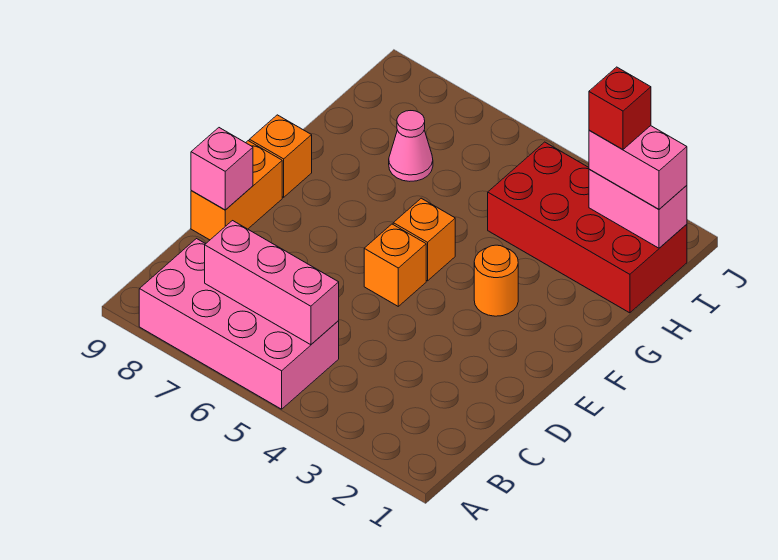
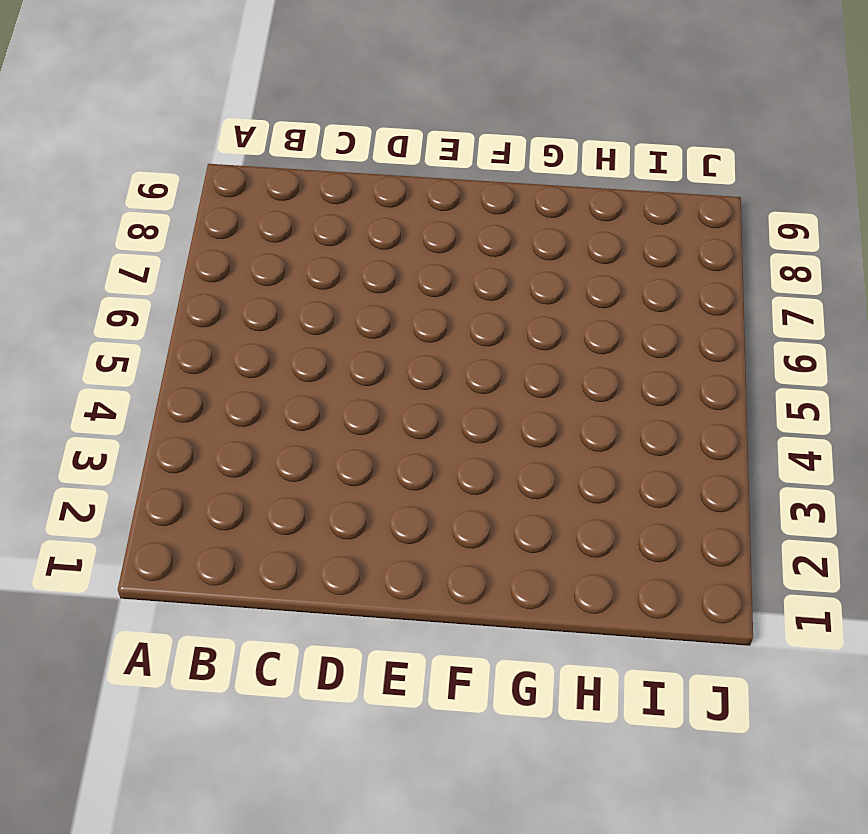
none -> pink brick A5:B8 level 1
none -> orange brick D9:E9 level 1
none -> orange brick E5 level 1

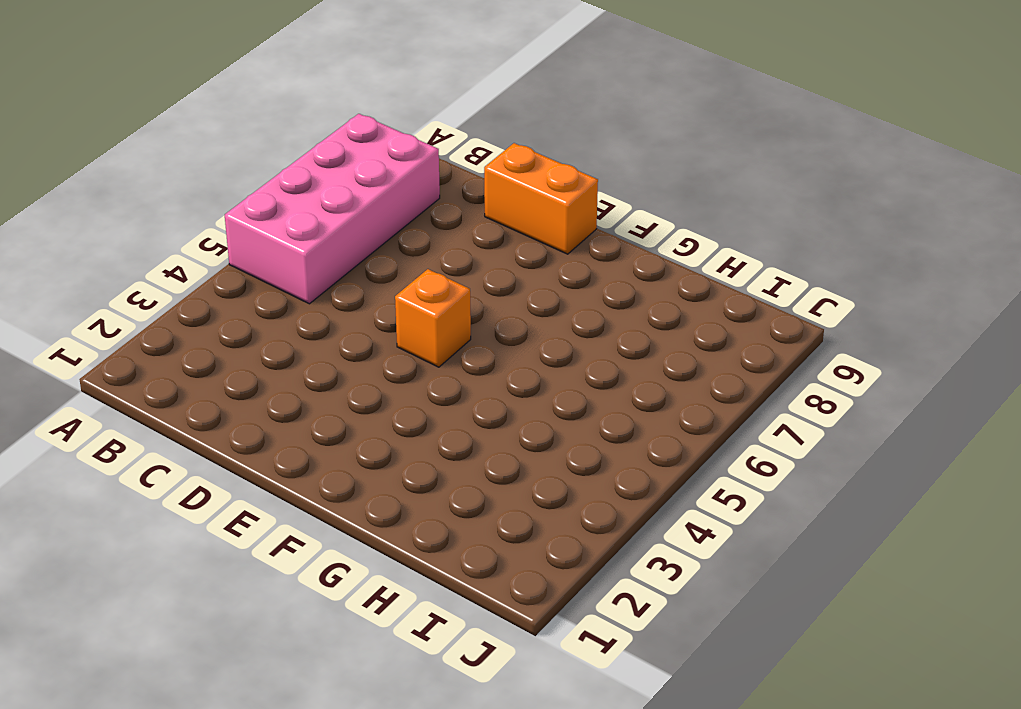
none -> orange round brick F3 level 1
none -> orange brick F5 level 1
none -> orange brick F9 level 1

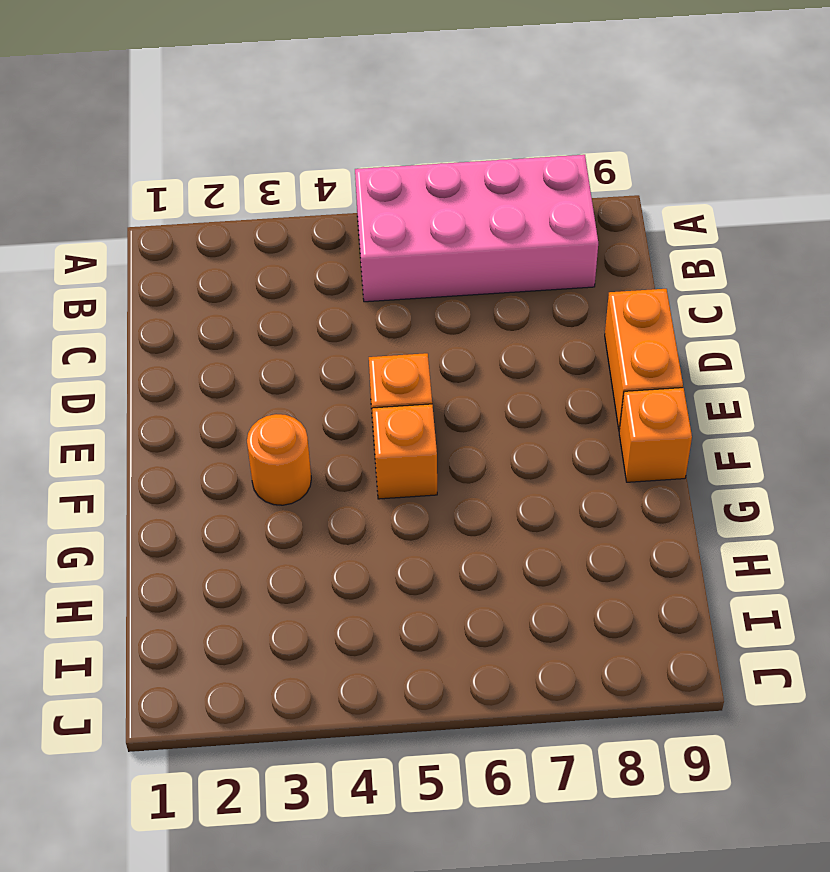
none -> red brick H1:I4 level 1
none -> pink cone H7 level 1
none -> pink brick B5:B7 level 2

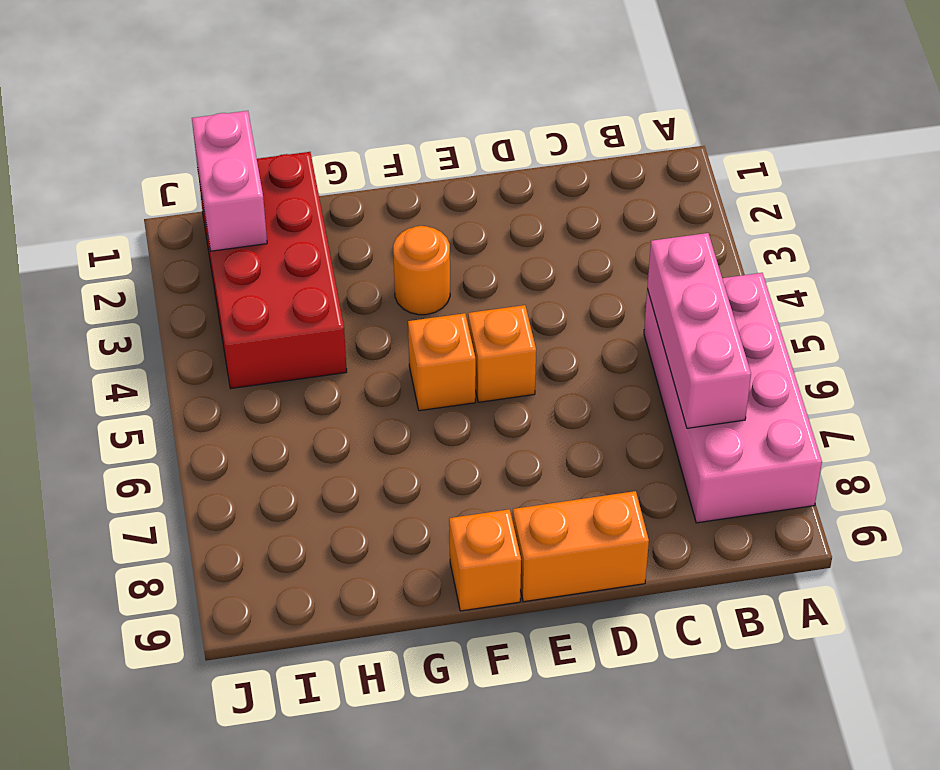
none -> pink cone H7 level 1
none -> pink brick D9 level 2
none -> pink brick I1:I2 level 3

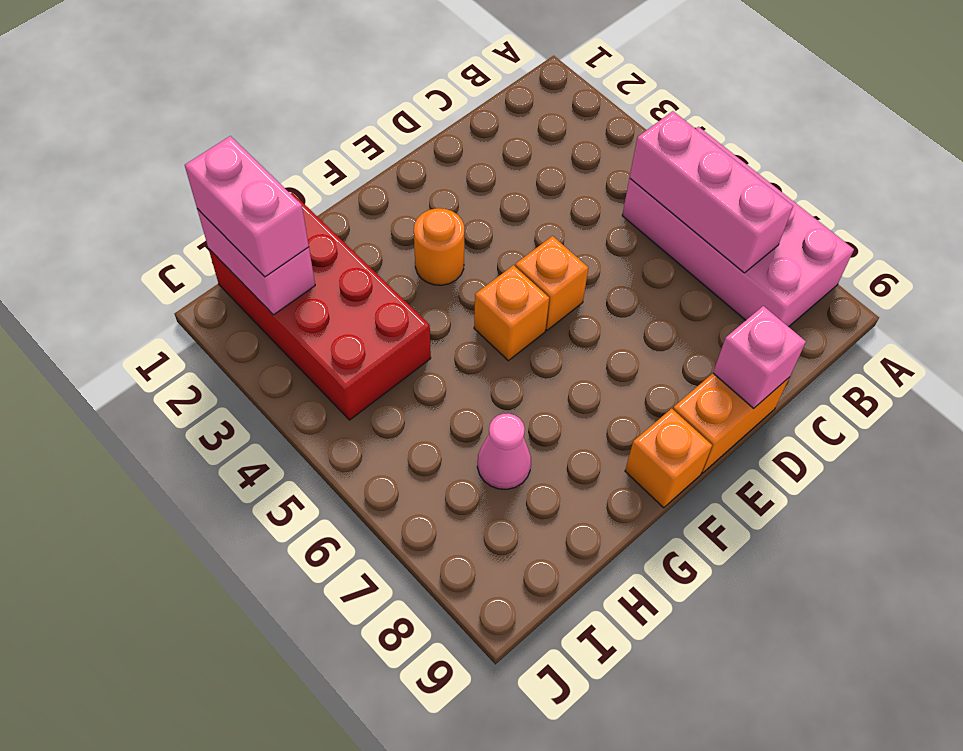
none -> red brick I2 level 4

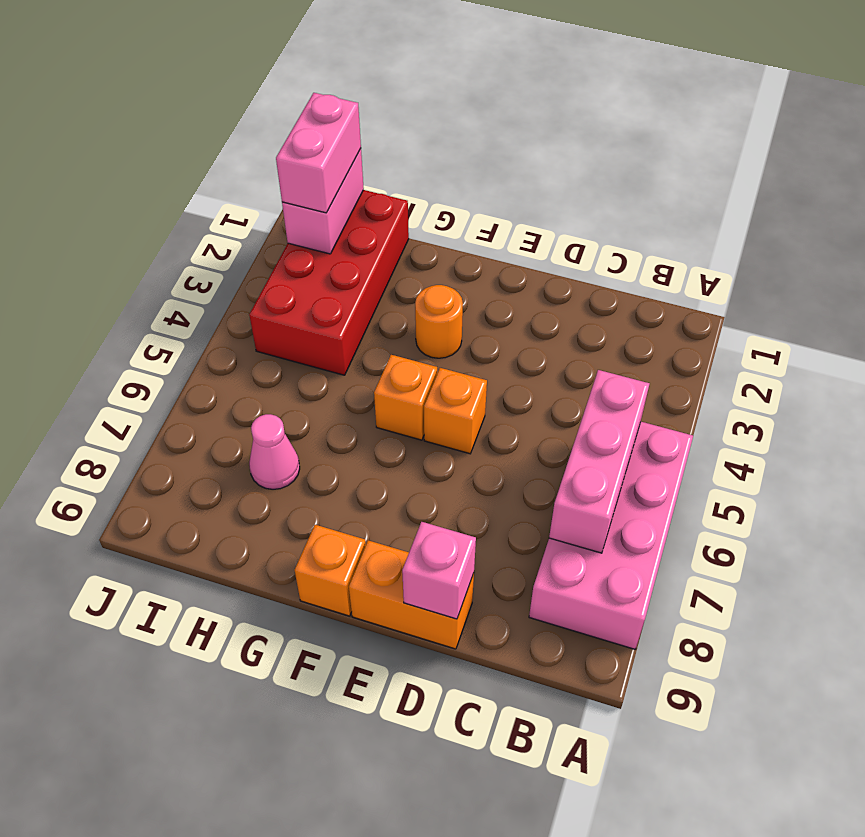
none -> red brick I2 level 4

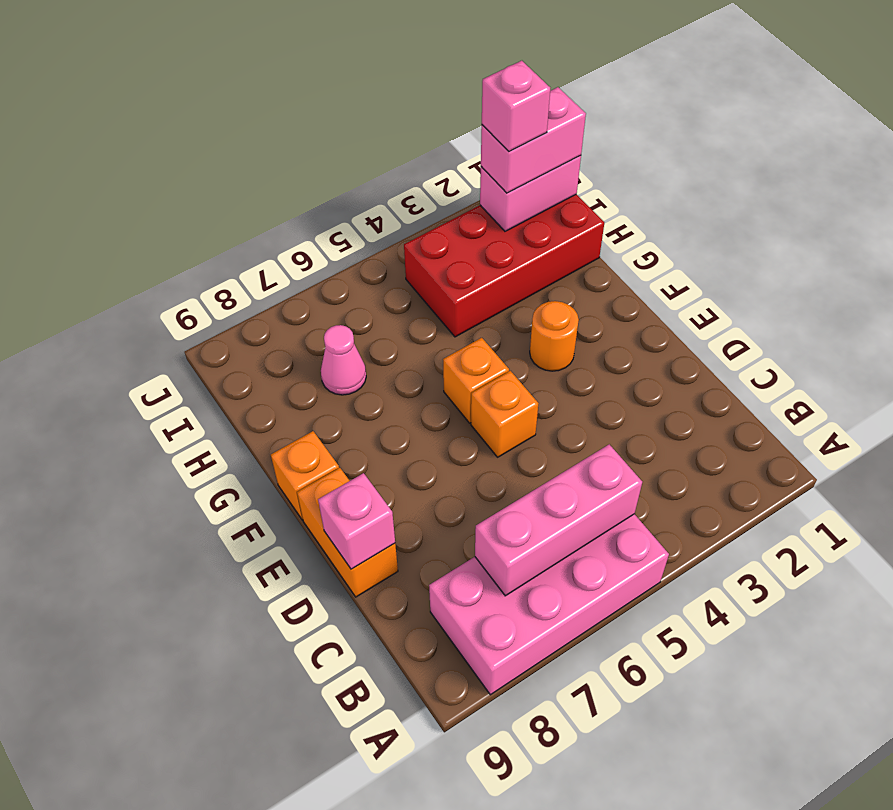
pink brick I2 level 4 -> red brick I2 level 4

